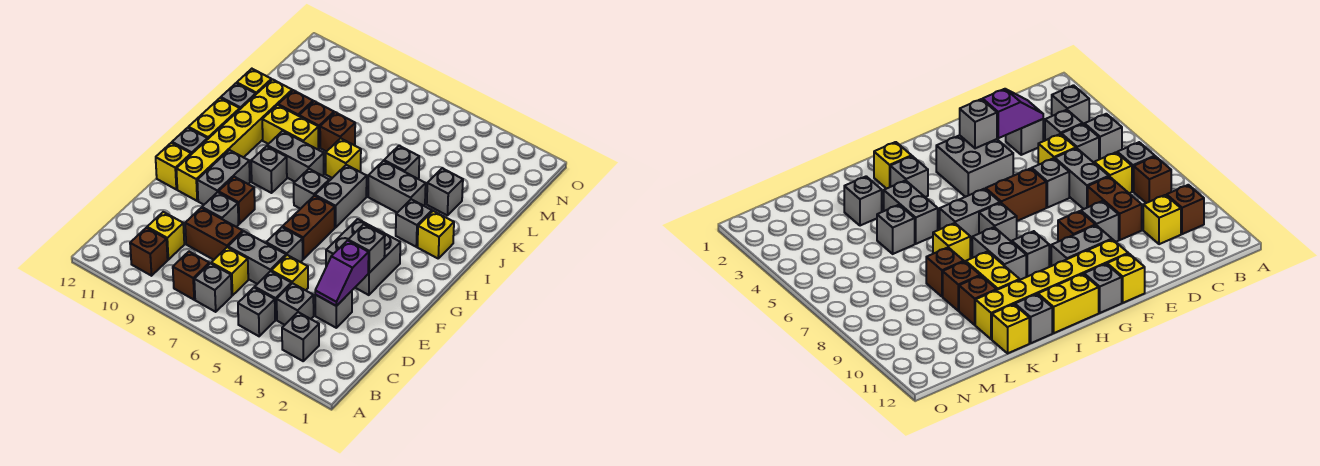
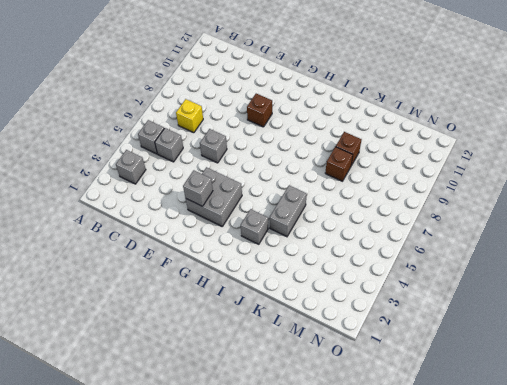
none -> grey brick B7 level 1
none -> brown brick B8 level 1
none -> brown brick B10 level 1
none -> grey brick C4 level 1

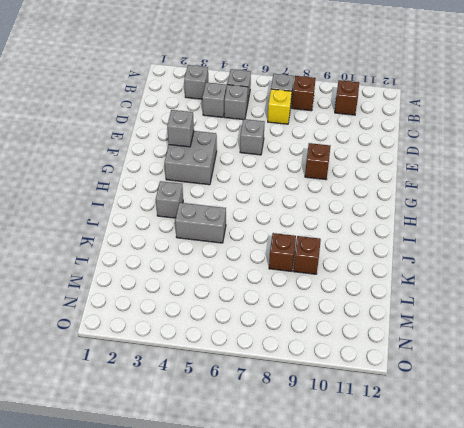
none -> yellow brick C10 level 1
none -> grey brick D3 level 1
none -> yellow brick D5 level 1
none -> grey brick D6:D7 level 1

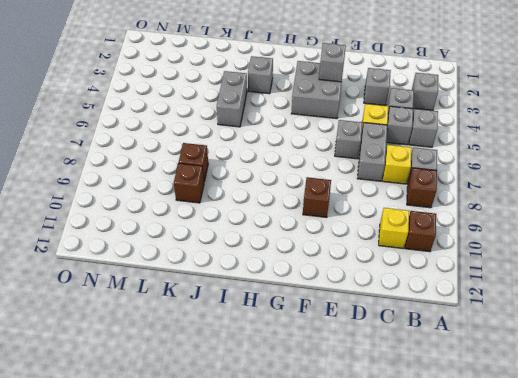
none -> brown brick D8:D9 level 1
none -> grey brick E9 level 1
none -> brown brick F6:G6 level 1
none -> grey brick F10:G10 level 1

